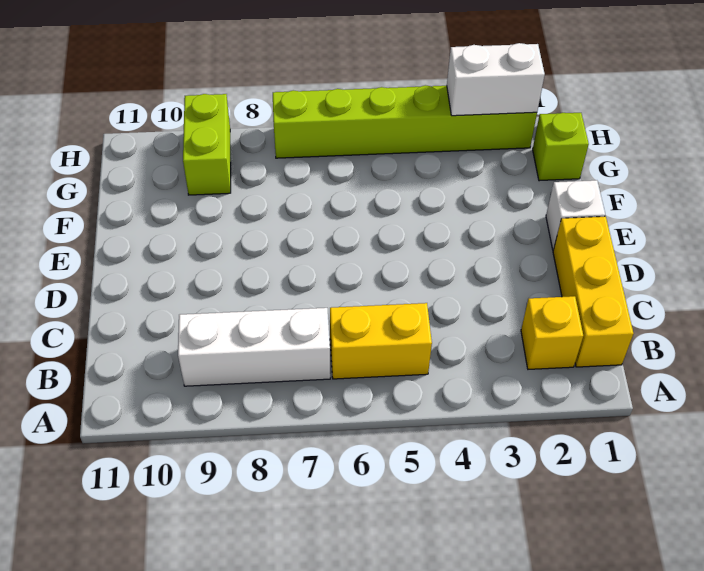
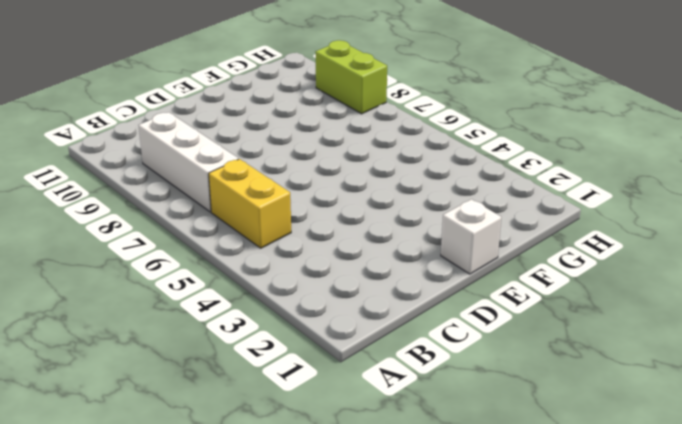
lime brick H8:H9 level 1 -> lime brick G9:H9 level 1
none -> yellow brick B1:D1 level 1
none -> yellow brick B2 level 1

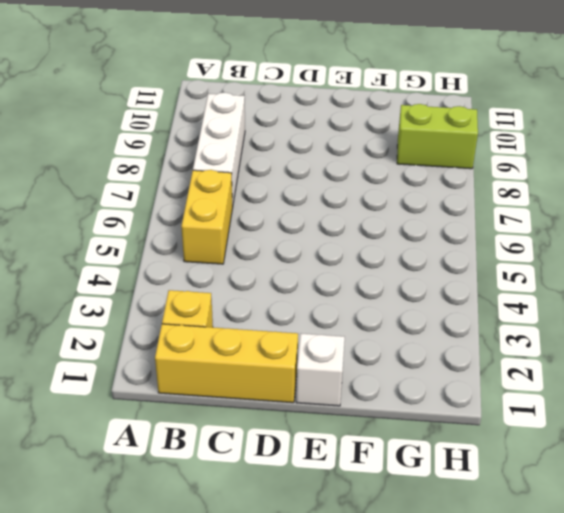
none -> lime brick G1 level 1
none -> lime brick H2:H7 level 1

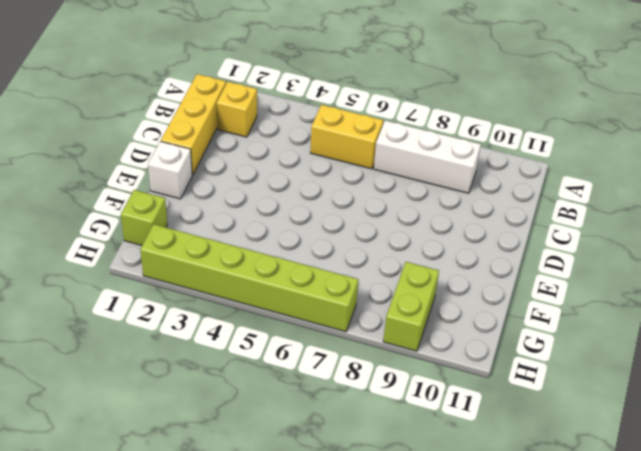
none -> white brick H2:H3 level 2

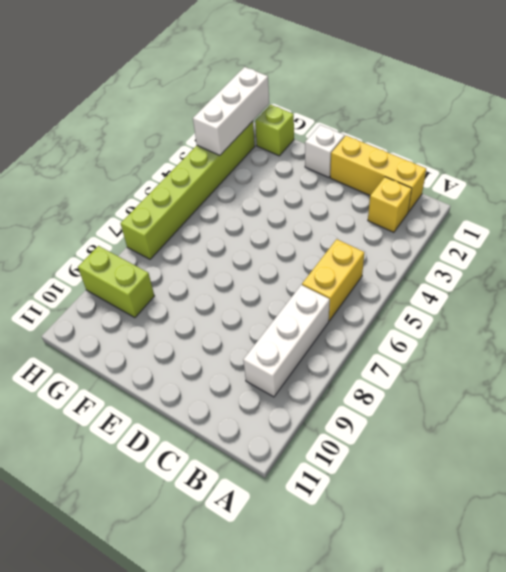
white brick H1:H3 level 2 -> white brick H2:H3 level 2

